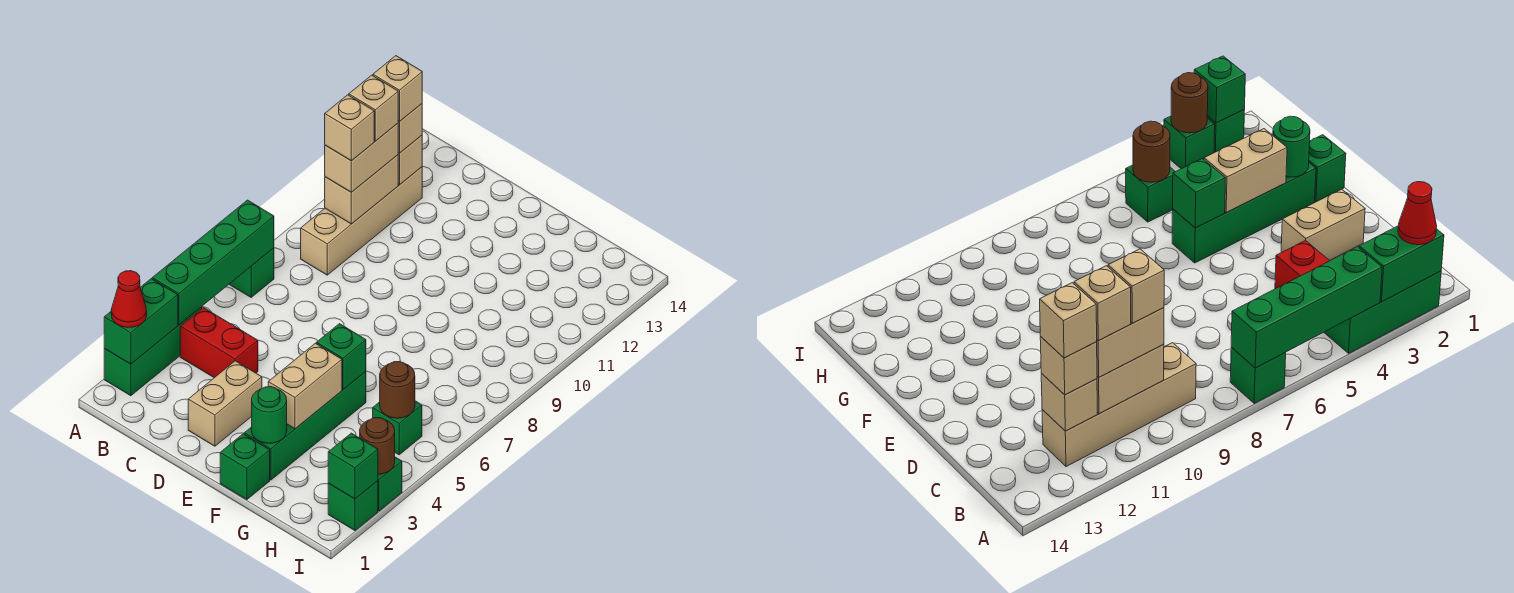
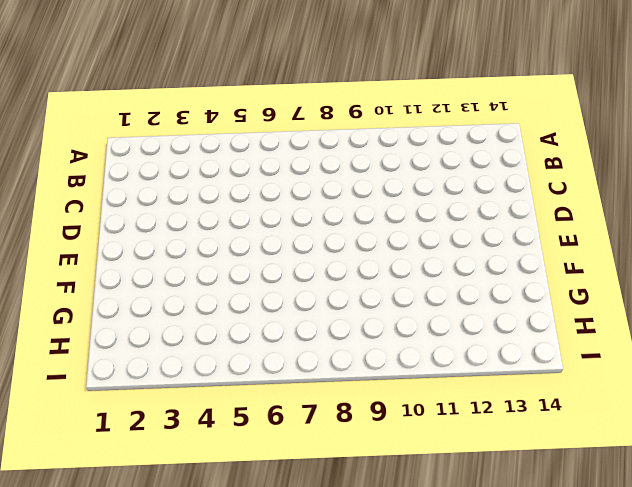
none -> green brick A2:A4 level 1
none -> green brick A7 level 1
none -> red brick B4:C4 level 1

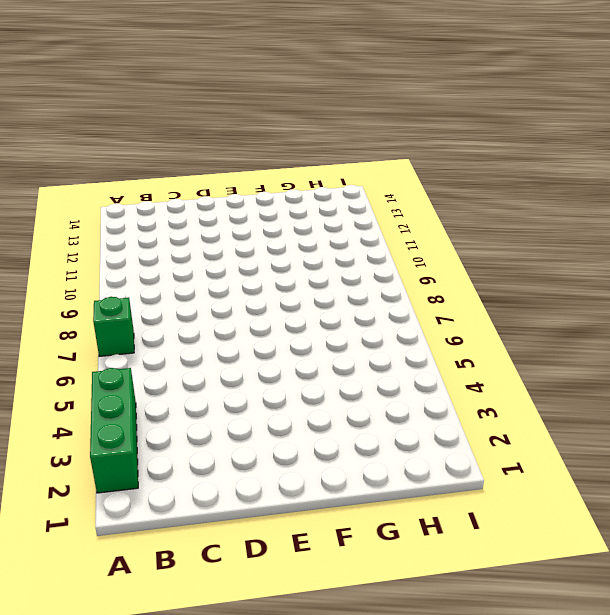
none -> red brick B4:C4 level 1
none -> tan brick B9:B12 level 1
none -> tan brick D2:D3 level 1

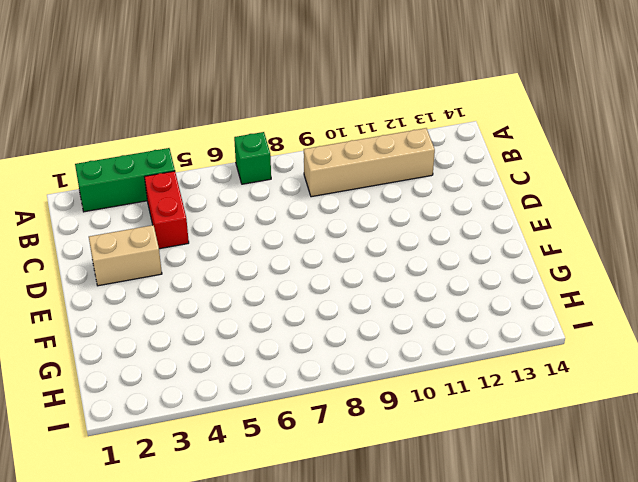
none -> green brick F1 level 1
none -> green brick F2:F5 level 1
none -> green brick H5 level 1

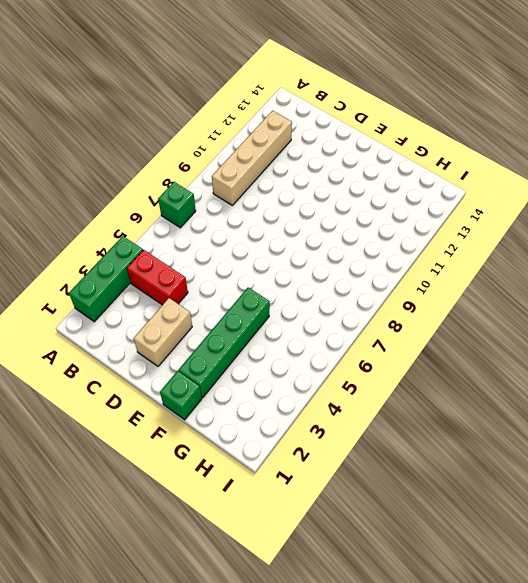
none -> green brick H5 level 1
none -> green brick I2 level 1
none -> green brick I3 level 1

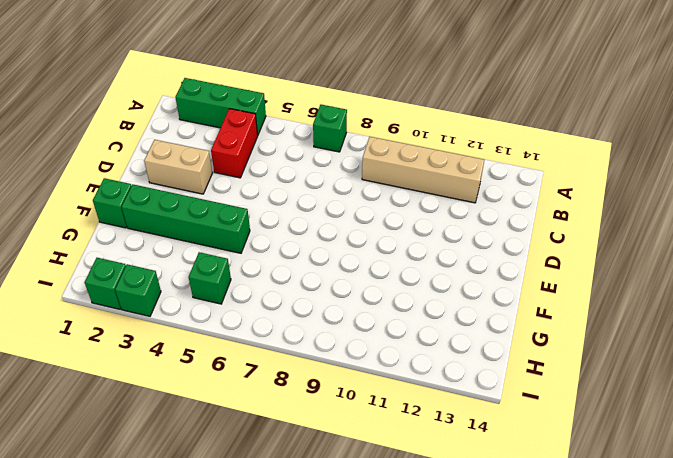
none -> green brick A2:A3 level 2
none -> green brick A4:A7 level 2
none -> tan brick B10:B11 level 2

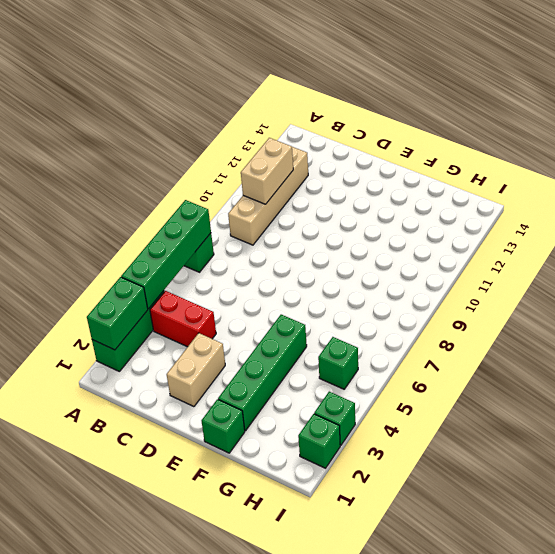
none -> tan brick B12 level 2
none -> green round brick F2 level 2
none -> tan brick F3:F4 level 2

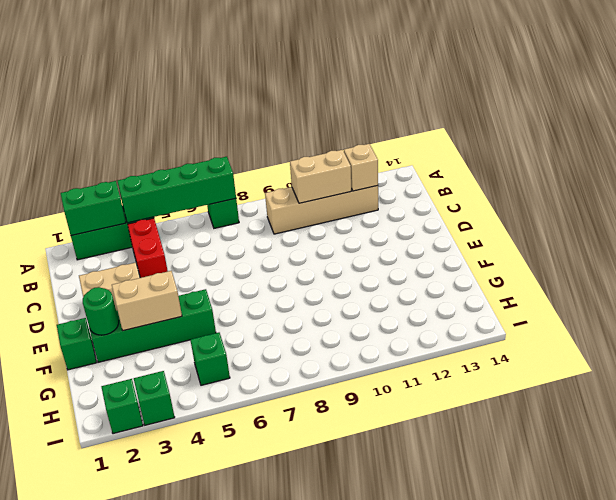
none -> green brick F5 level 2
none -> brown round brick H5 level 2
none -> green brick I2 level 2

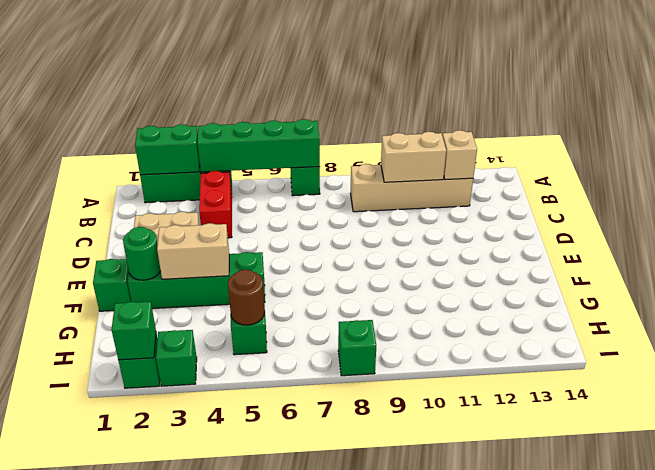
green brick I8 level 1 -> green brick F5 level 2
none -> brown round brick I3 level 2
none -> red cone A2 level 3
none -> tan brick B10:B11 level 3

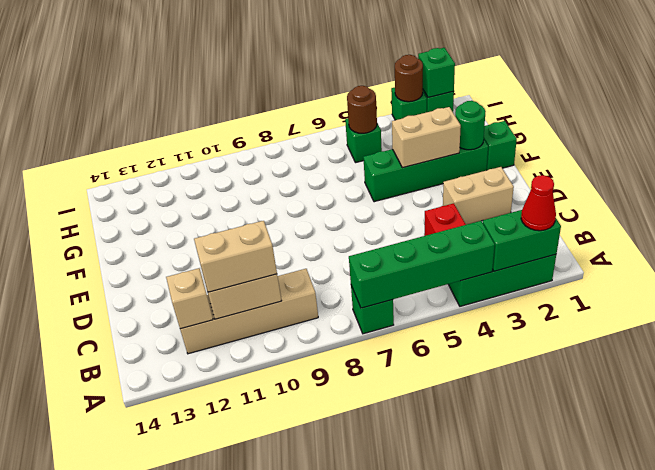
none -> green brick F5 level 2
none -> tan brick B12 level 3
none -> tan brick B10 level 4

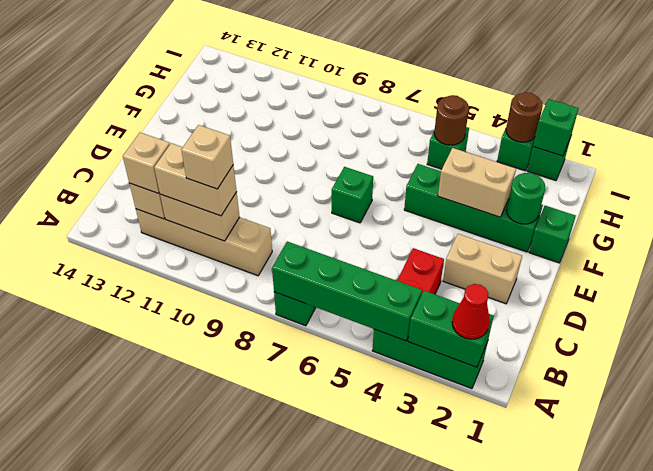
green brick E7 level 1 -> green brick F5 level 2
none -> tan brick B11 level 4
none -> tan brick B12 level 4

